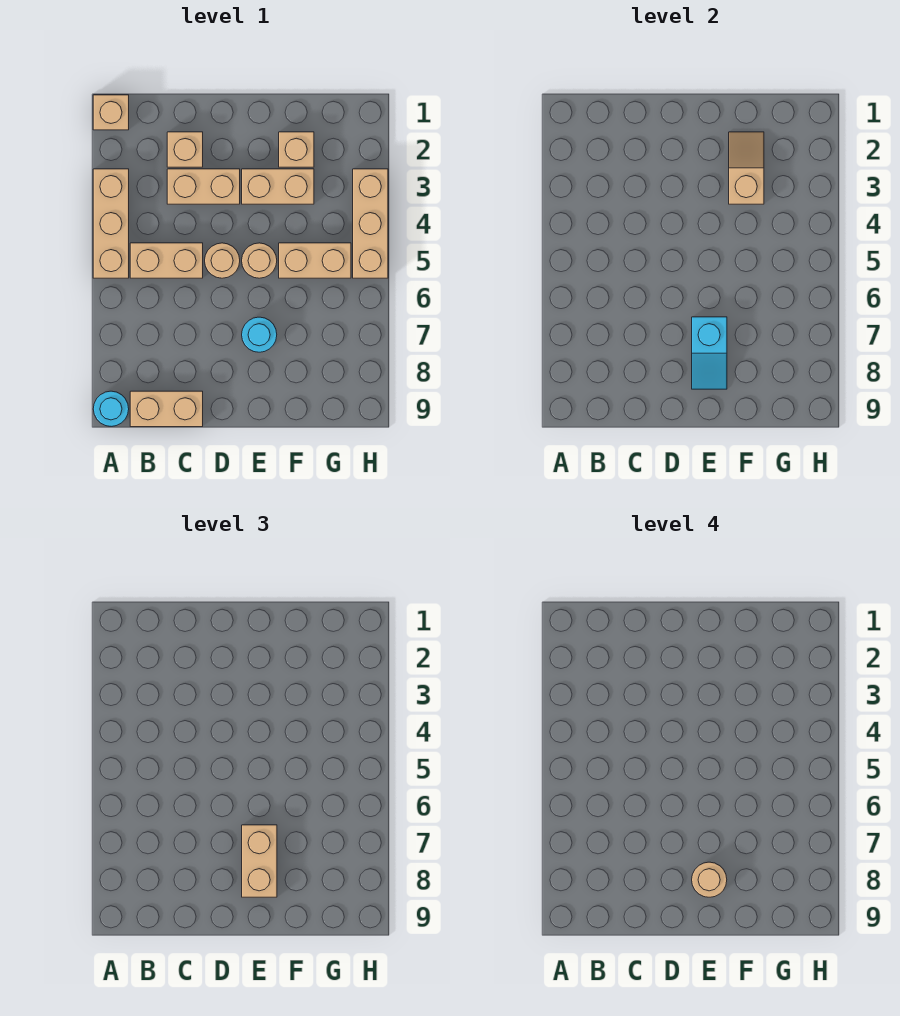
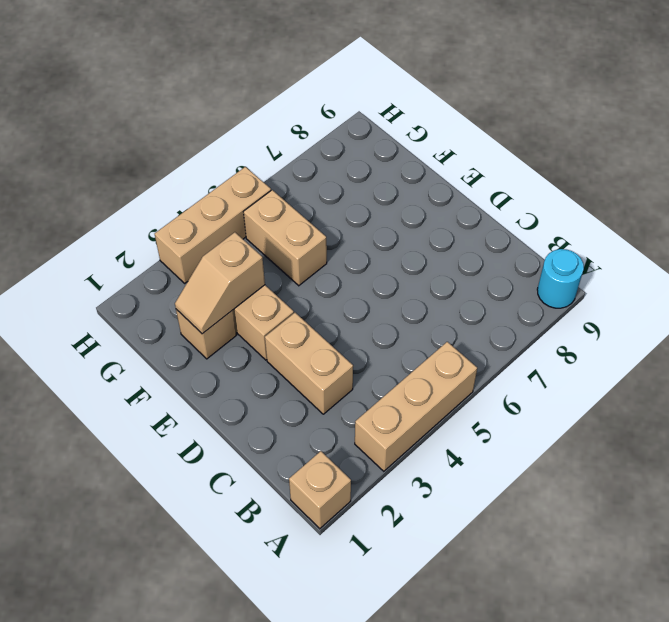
none -> tan brick B5:C5 level 1
none -> tan brick B9:C9 level 1
none -> tan brick C2 level 1

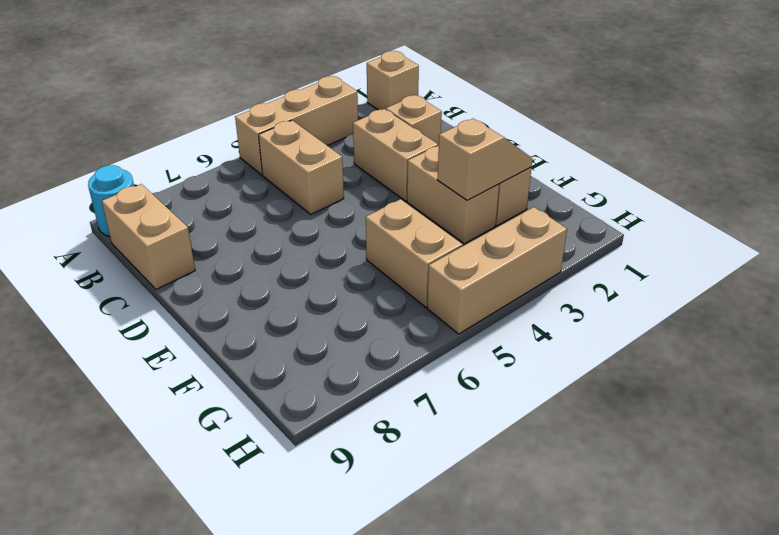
none -> tan round brick D5 level 1
none -> tan round brick E5 level 1
none -> cyan round brick E7 level 1

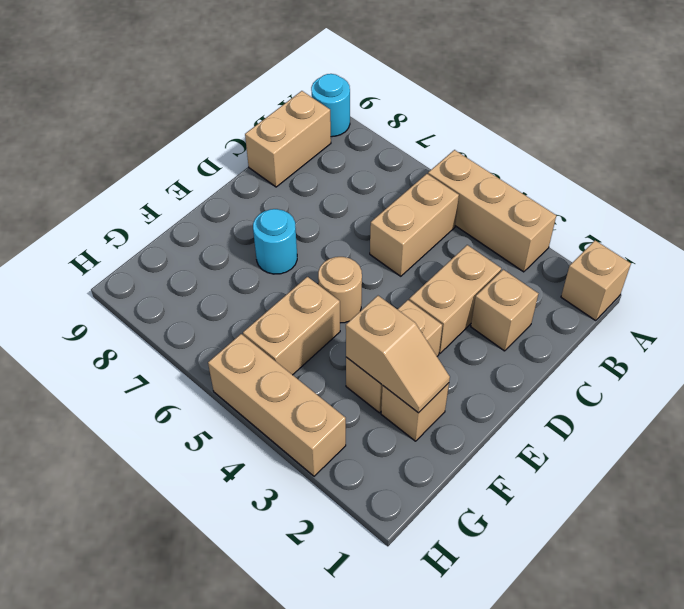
none -> tan round brick D5 level 1
none -> cyan slope E7:E8 level 2 top 7
none -> tan brick E7:E8 level 3

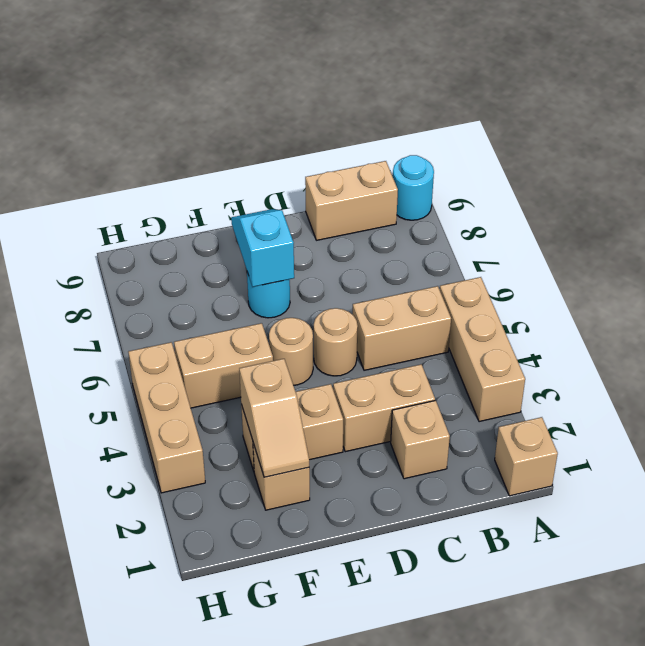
none -> tan brick E7:E8 level 3
none -> tan round brick E8 level 4

